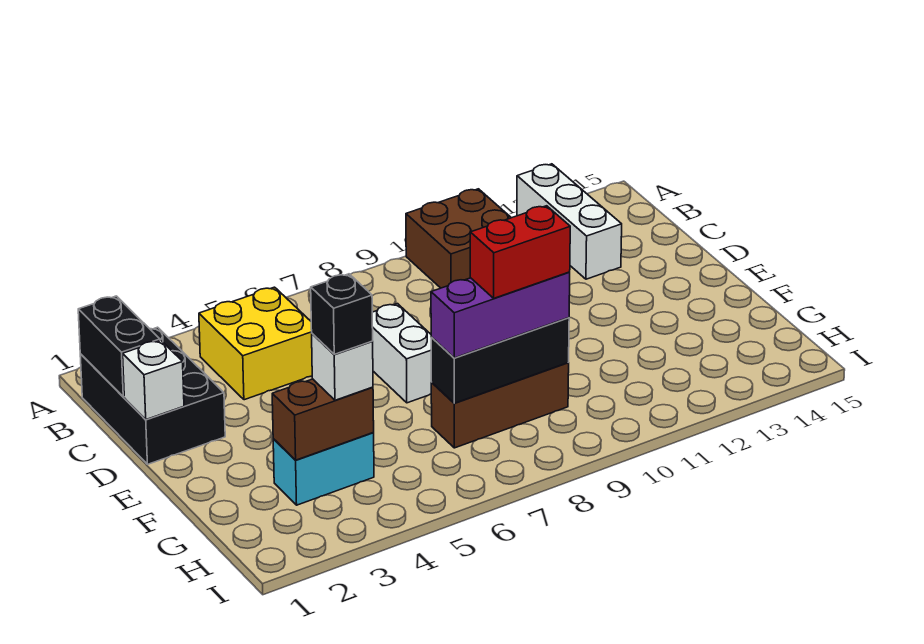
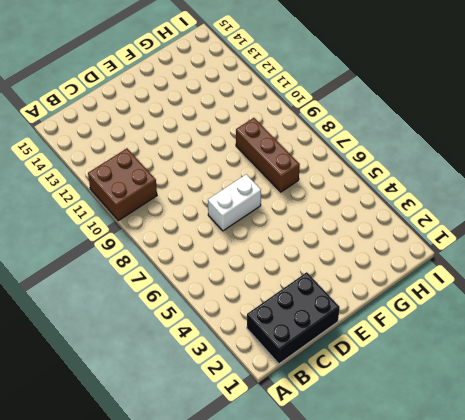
none -> white brick A13:C13 level 1
none -> yellow brick B4:C5 level 1
none -> cyan brick G3:G4 level 1

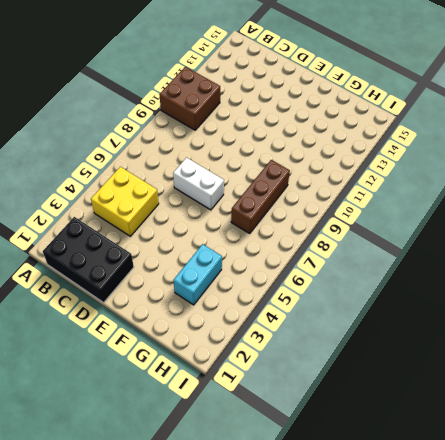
none -> white brick A13:C13 level 1
none -> black brick B1:C1 level 2
none -> white brick D1 level 2

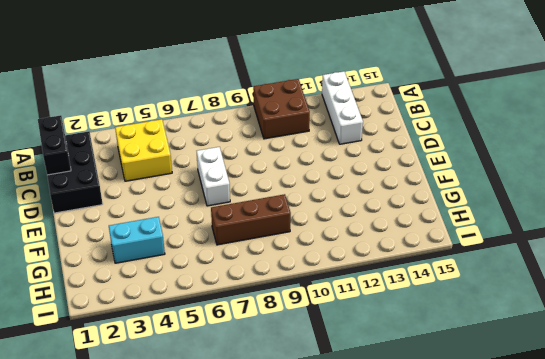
none -> white brick D1 level 2
none -> brown brick G3:G4 level 2
none -> black brick G7:G9 level 2

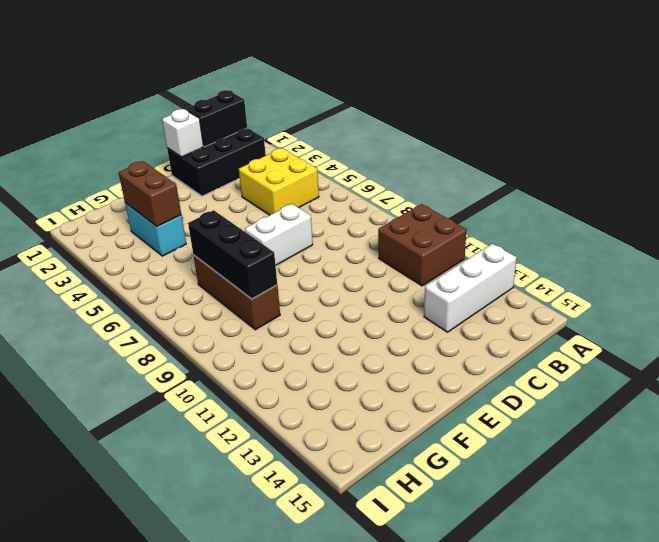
none -> white brick G4 level 3
none -> purple brick G7:G9 level 3
none -> black brick G4 level 4

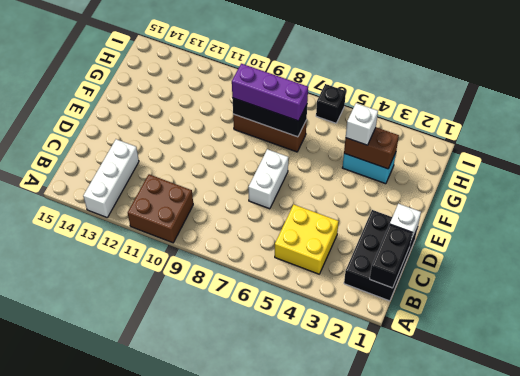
black brick I6 level 1 -> black brick G4 level 4
none -> red brick G8:G9 level 4

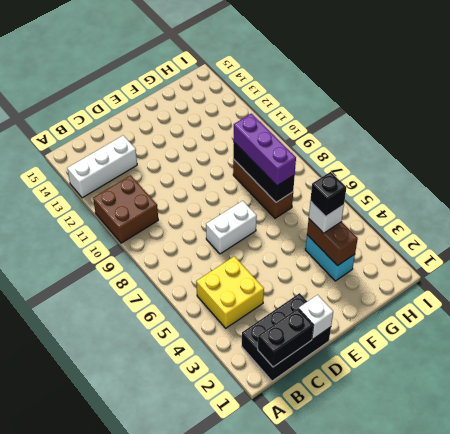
none -> red brick G8:G9 level 4

